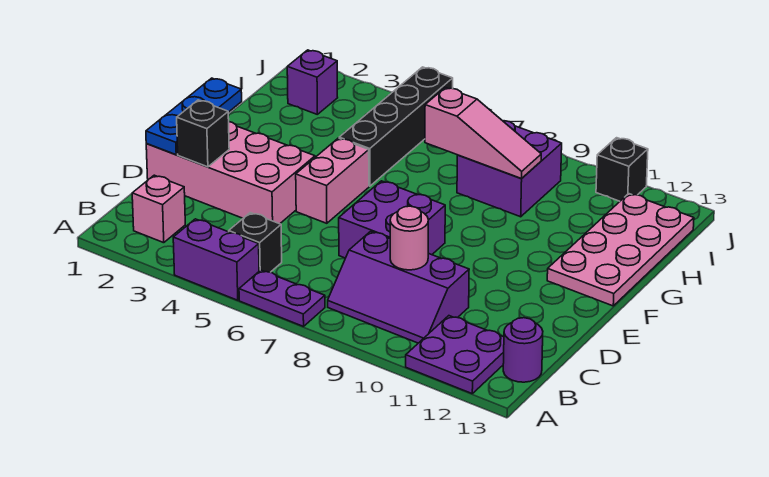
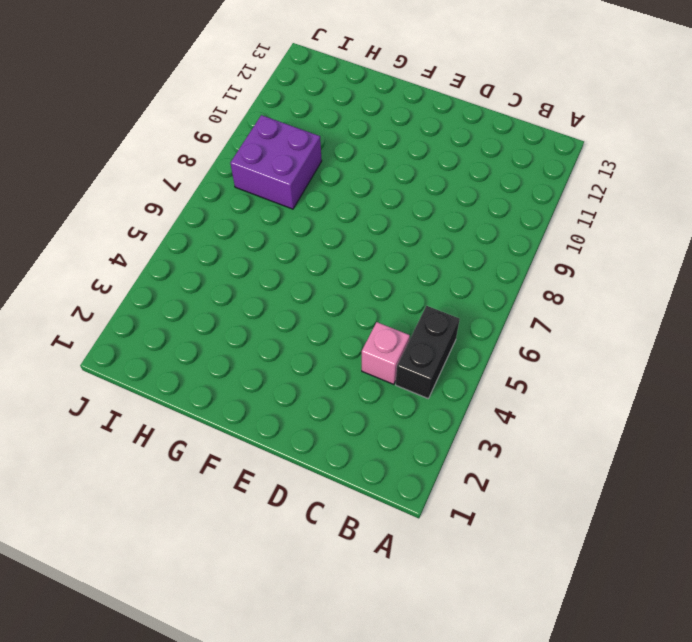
black brick B4:B5 level 1 -> black brick B5 level 1
pink brick C4 level 1 -> pink brick B2 level 1
none -> purple brick A4:A5 level 1
none -> purple plate A6:A7 level 1
none -> purple plate A11:B12 level 1

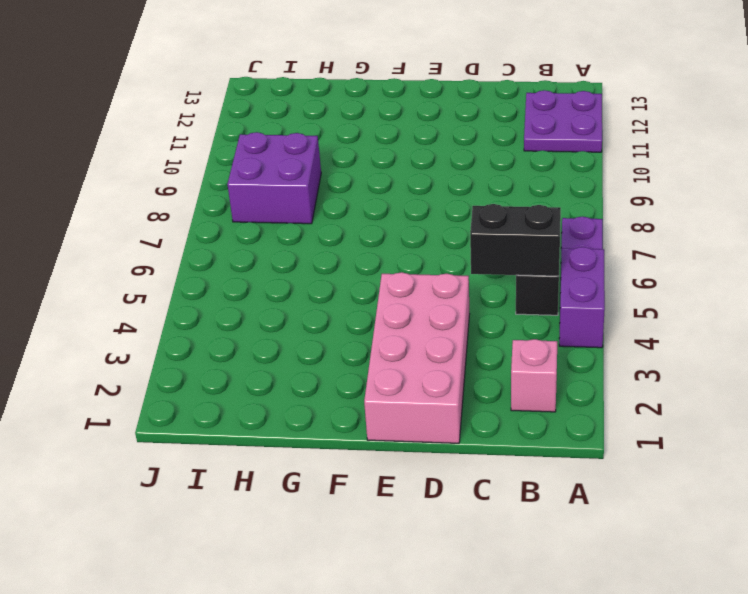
black brick B5:C5 level 2 -> none
none -> purple slope B8:C10 level 1 top C
none -> purple round brick B13 level 1
none -> purple brick D7:E8 level 1

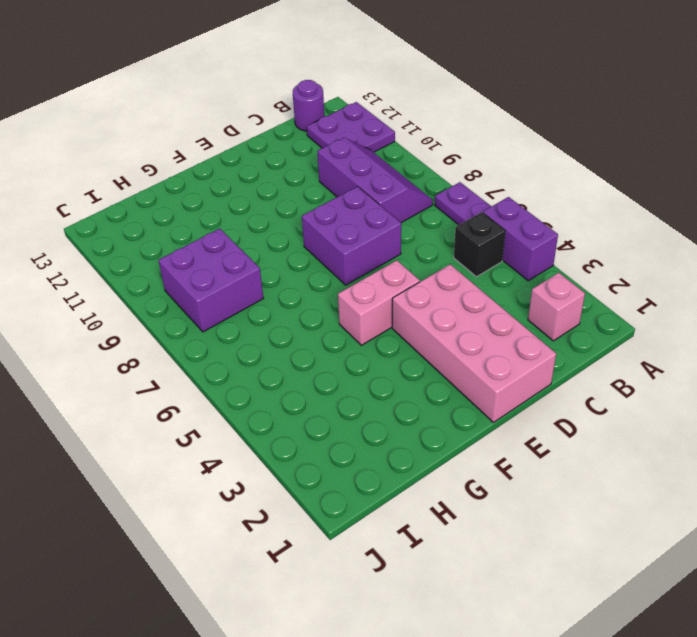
none -> pink plate F12:I13 level 1
none -> black brick G5:J5 level 1
none -> purple brick I2 level 1

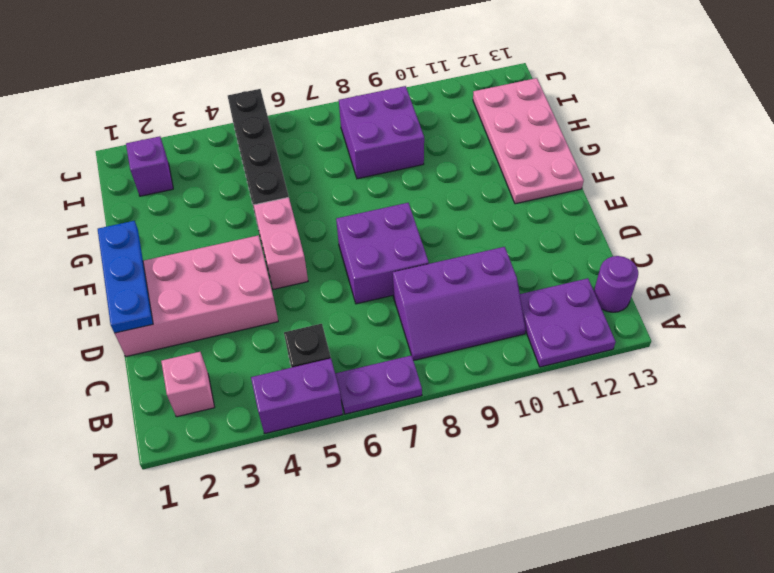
none -> black brick J11 level 1
none -> pink round brick C9 level 2
none -> black brick D2 level 2

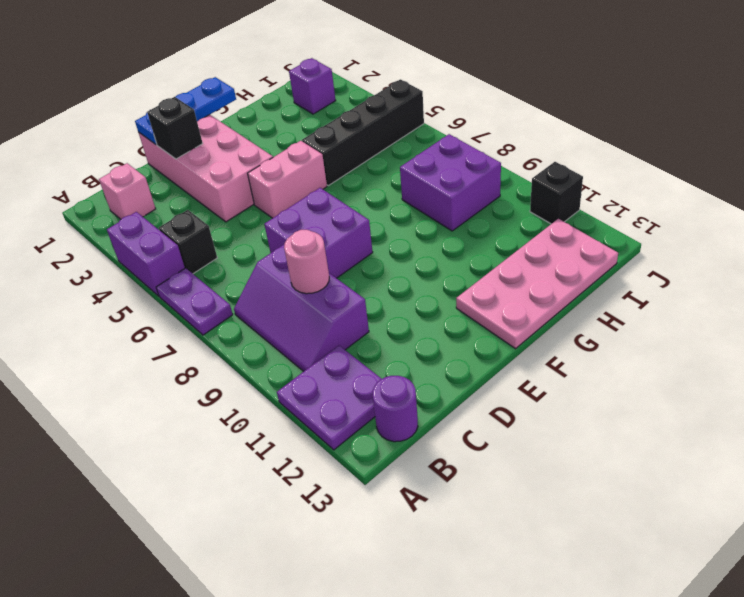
none -> pink slope H7:H9 level 2 top 7

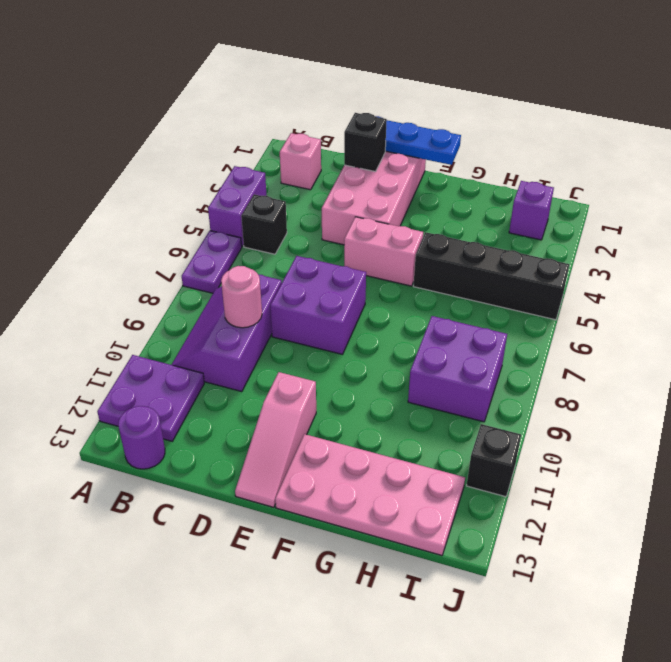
pink slope E11:E13 level 1 top 11 -> pink slope H7:H9 level 2 top 7

